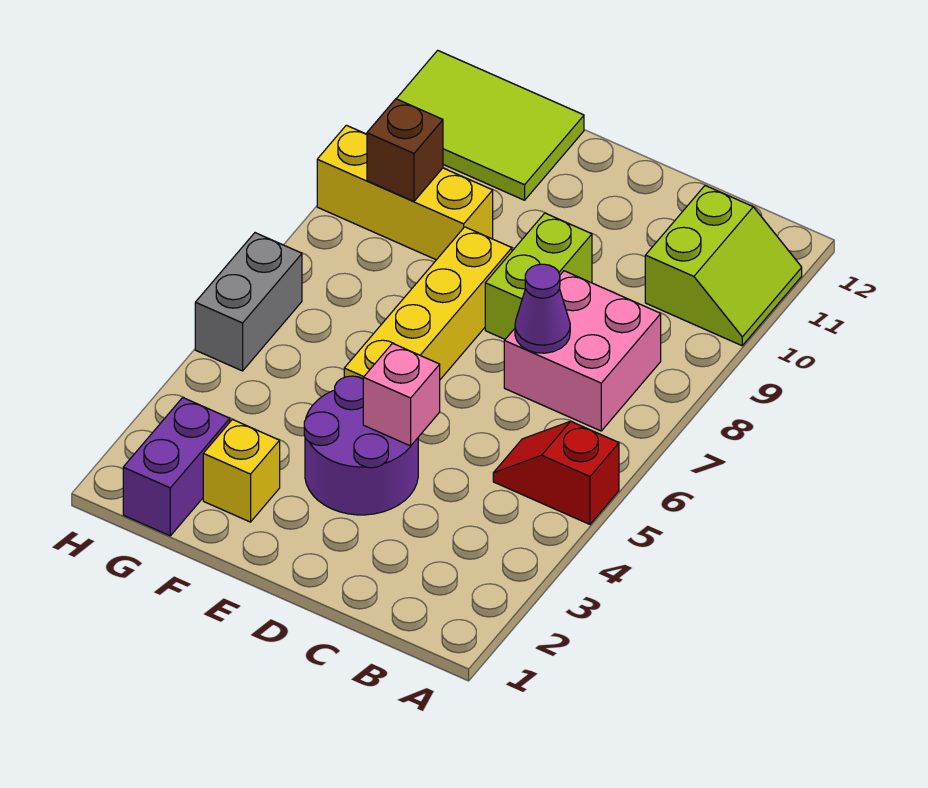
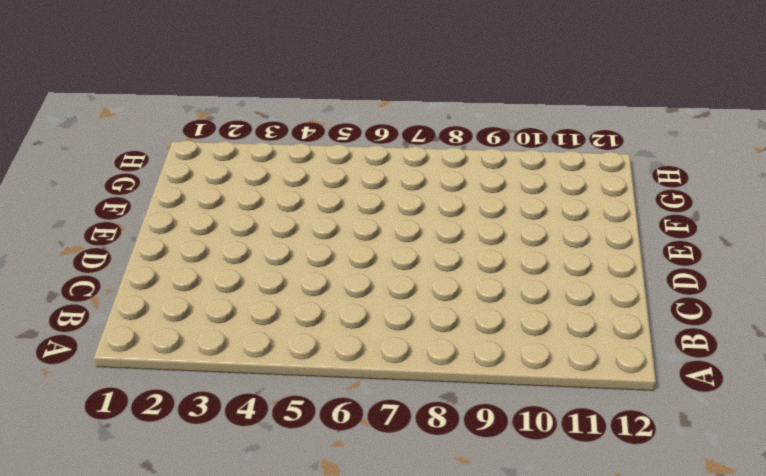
none -> red slope A5:B5 level 1 top A
none -> lime slope A10:B11 level 1 top B
none -> pink brick B7:C8 level 1

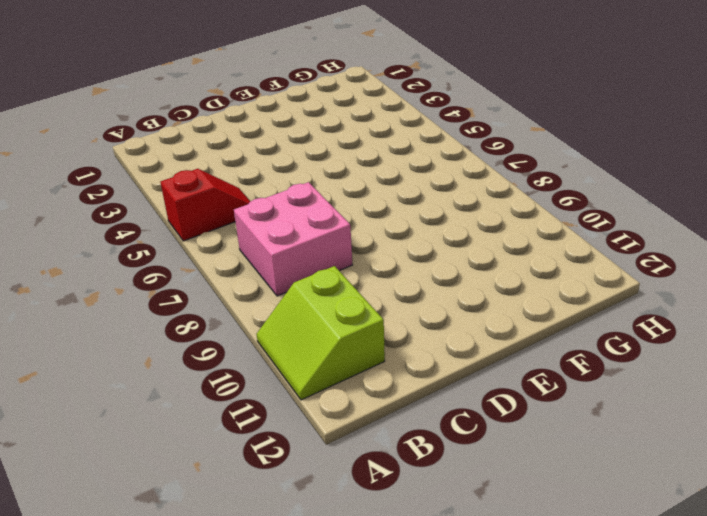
none -> purple round brick D3:E4 level 1
none -> lime brick D8:D9 level 1
none -> yellow brick E5:E8 level 1

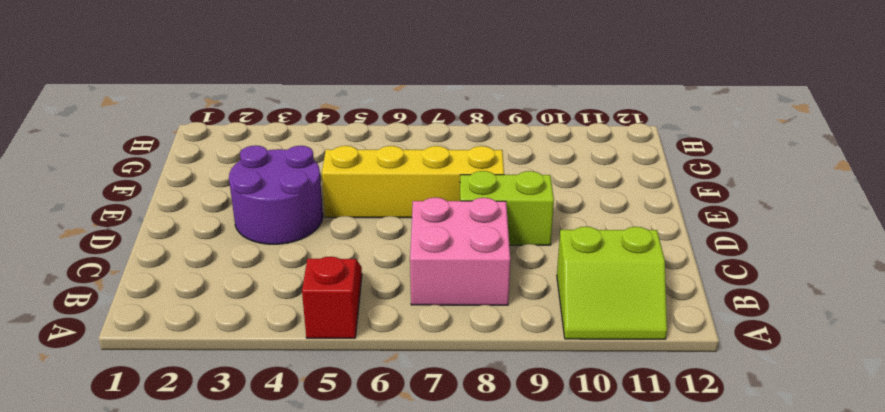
none -> yellow brick F2 level 1
none -> yellow brick F9:H9 level 1
none -> lime tile F11:H12 level 1

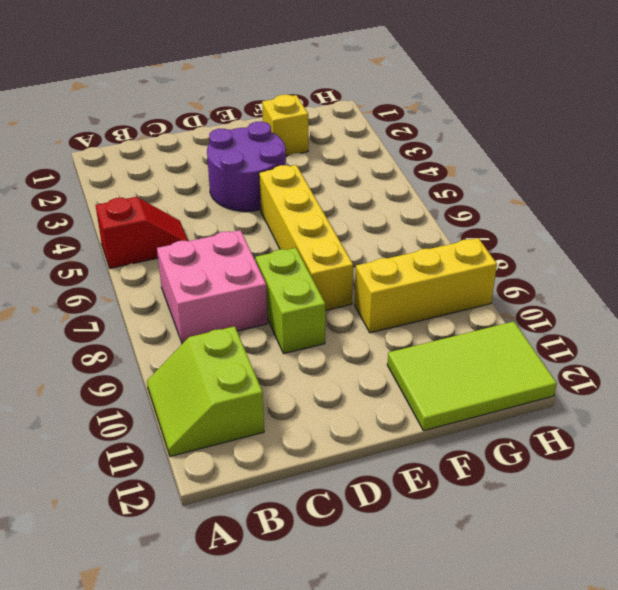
none -> purple brick G1:G2 level 1
none -> grey brick H5:H6 level 1
none -> purple cone C7 level 2

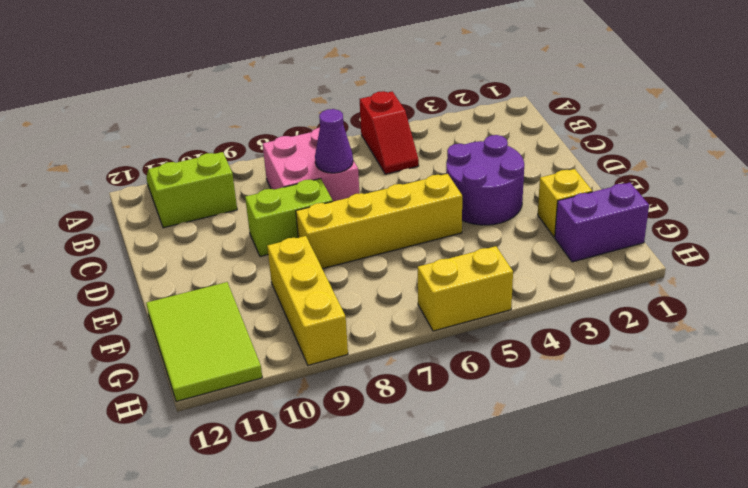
yellow brick H5:H6 level 1 -> grey brick H5:H6 level 1
none -> pink brick D4 level 2
none -> brown brick G9 level 2

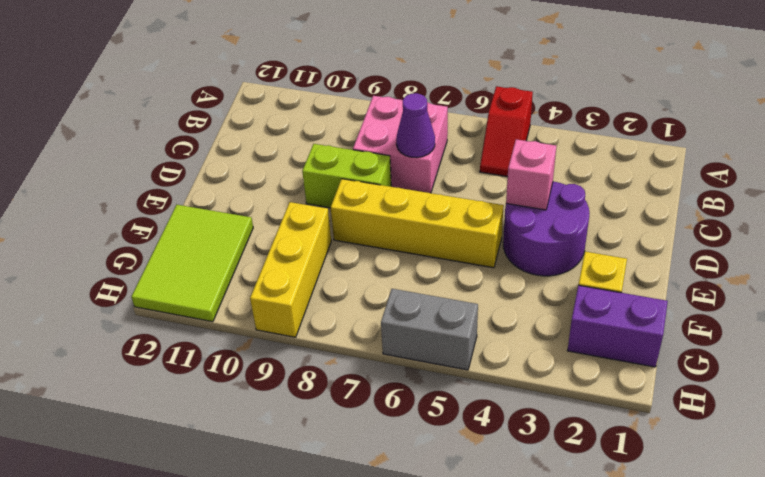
none -> lime slope A10:B11 level 1 top B
none -> brown brick G9 level 2

